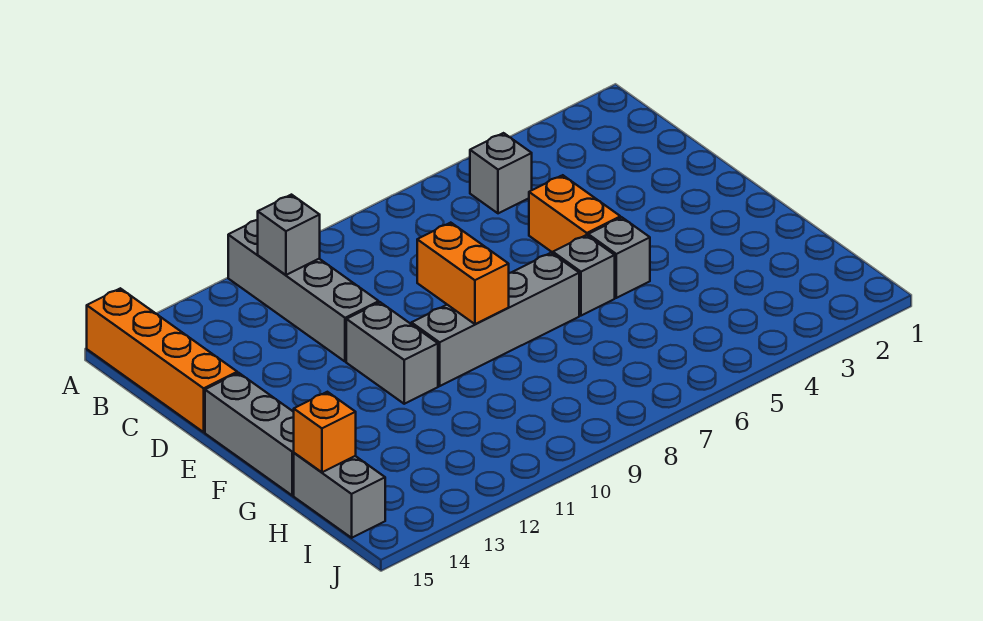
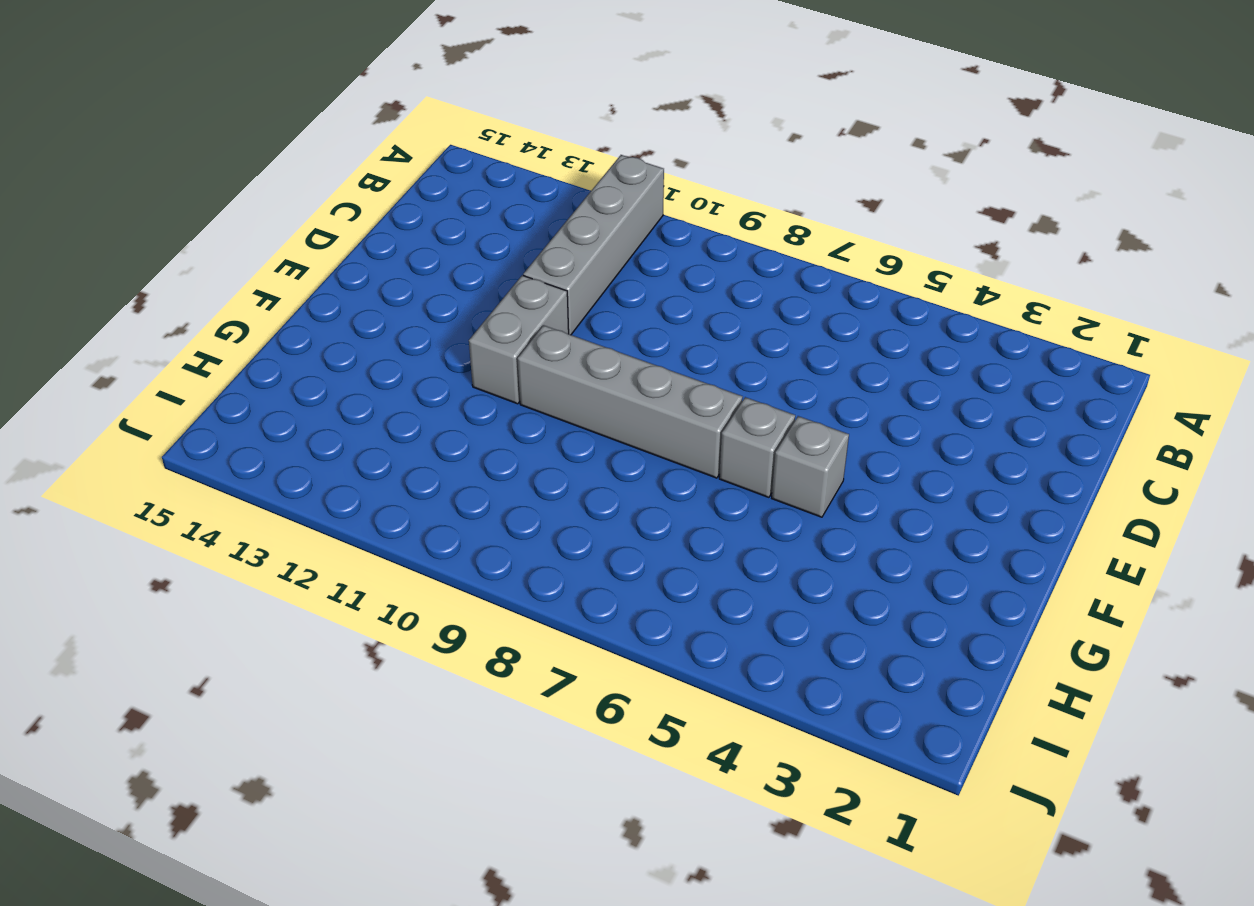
none -> orange brick A15:D15 level 1
none -> grey brick B5 level 1
none -> orange brick D5:E5 level 1

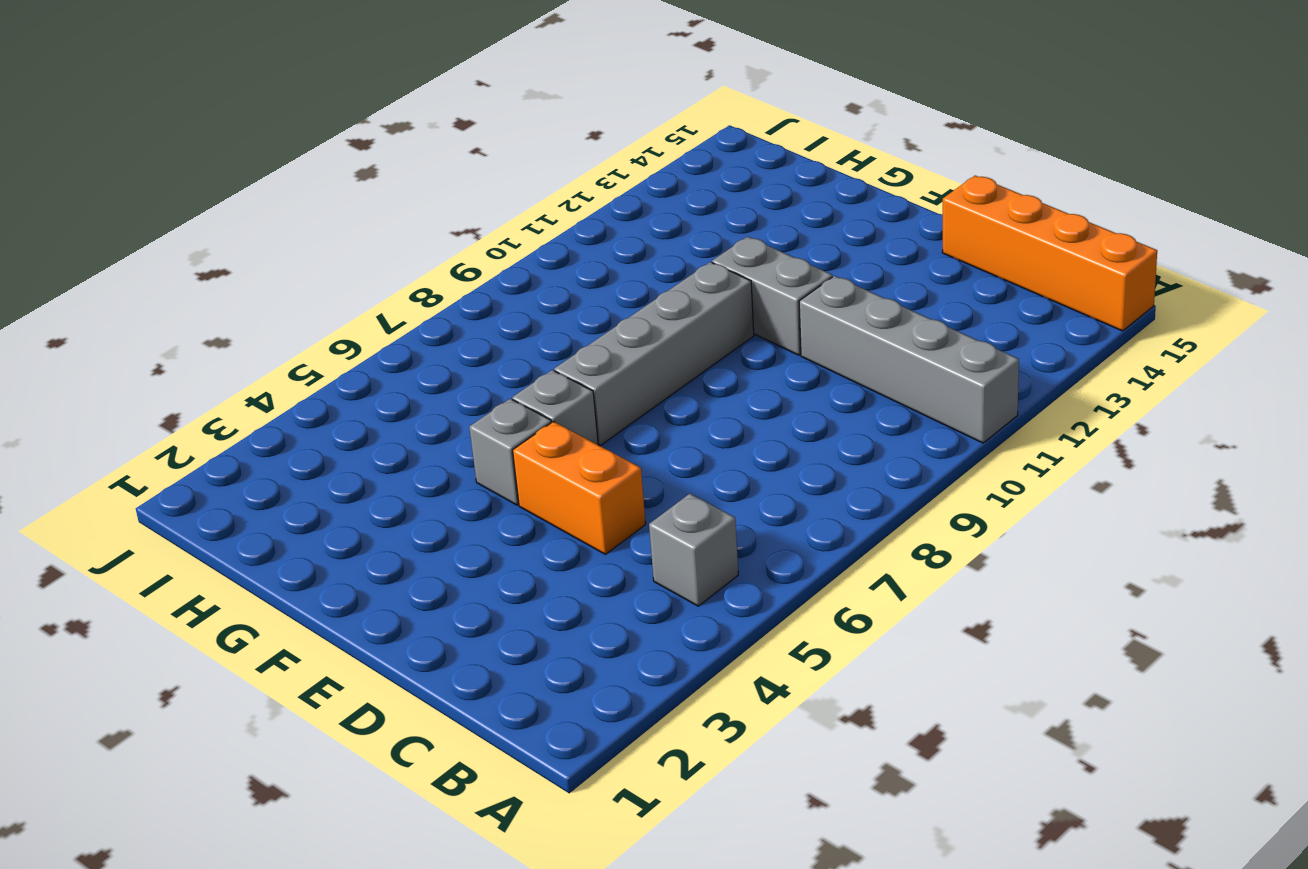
none -> grey brick E15:G15 level 1
none -> grey brick H15:I15 level 1
none -> grey brick B11 level 2

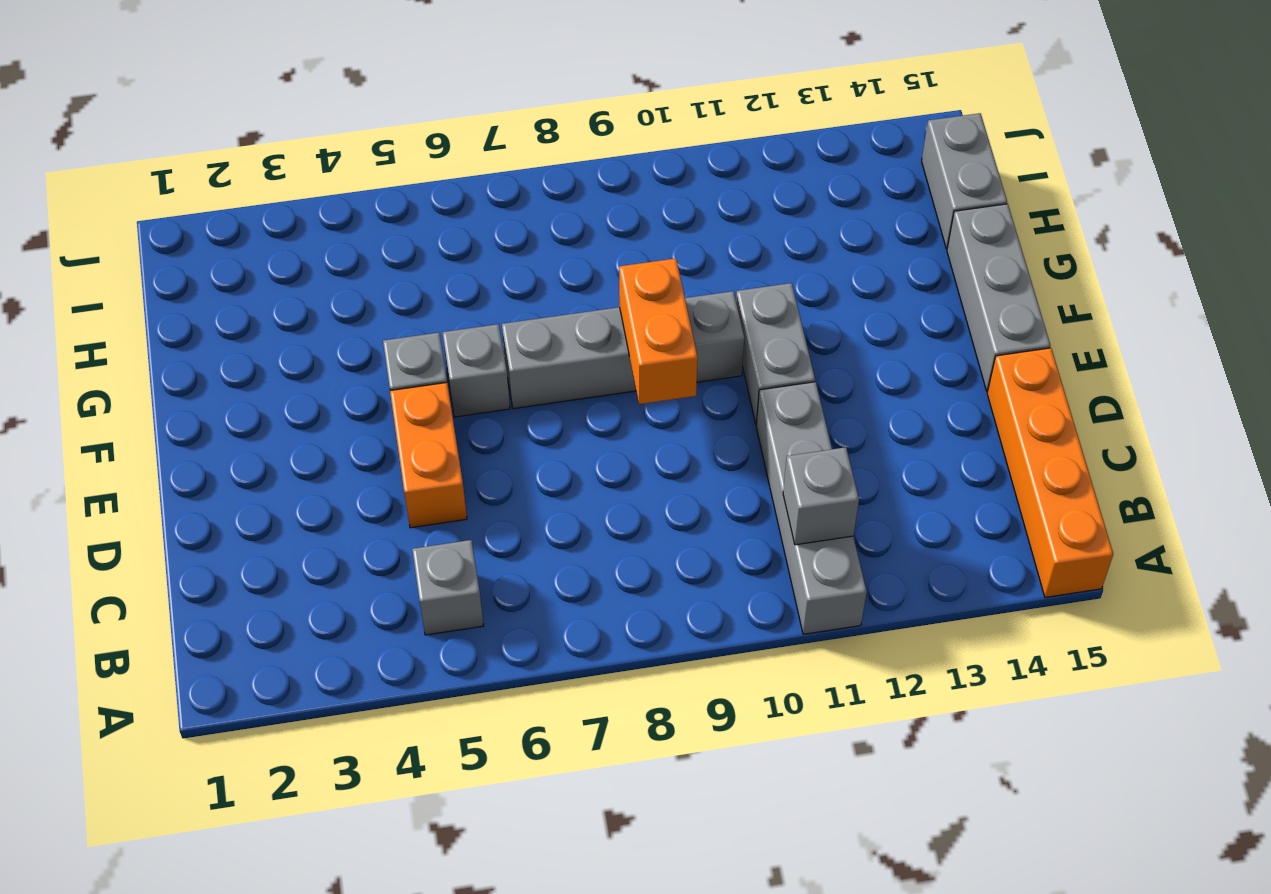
none -> orange brick H15 level 2

